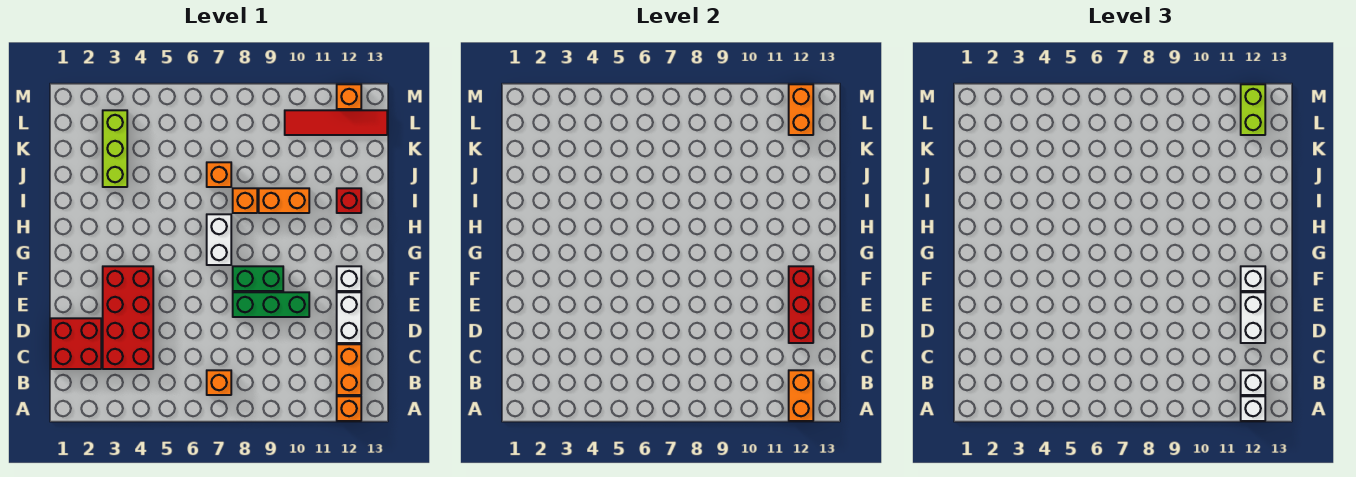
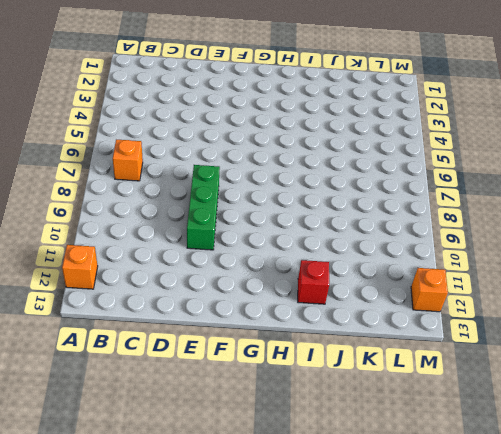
none -> orange brick B12:C12 level 1
none -> red brick C1:D2 level 1
none -> red brick C3:F4 level 1

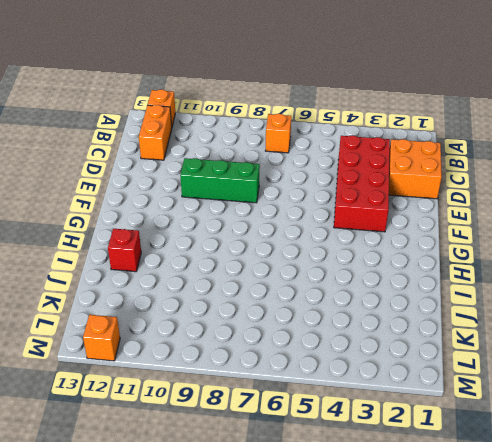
orange brick C1:D2 level 1 -> red brick C1:D2 level 1
none -> white brick D12:E12 level 1
none -> green brick F8:F9 level 1
none -> white brick F12 level 1

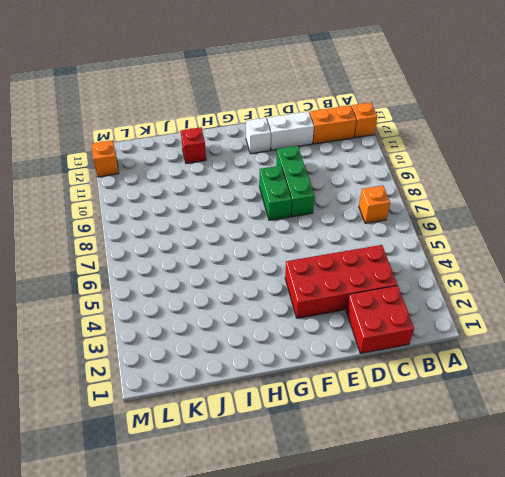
none -> white brick G7:H7 level 1
none -> orange brick I8 level 1
none -> orange brick I9:I10 level 1

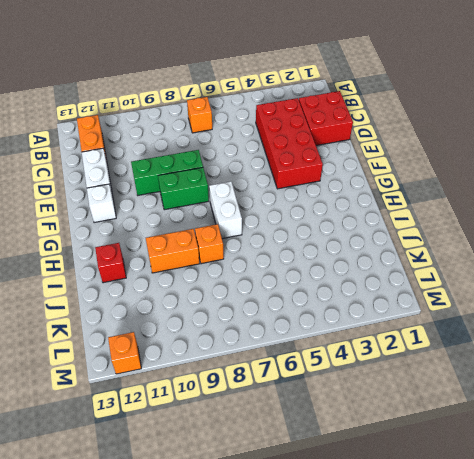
none -> orange brick A12 level 1
none -> lime brick J3:L3 level 1
none -> orange brick J7 level 1

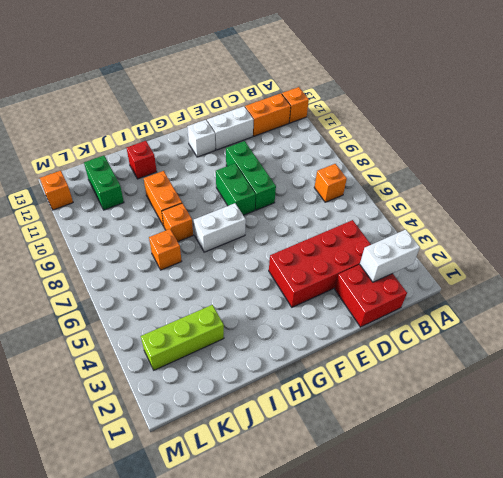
white brick B2:C2 level 2 -> white brick D12:E12 level 3
green brick K11:K12 level 1 -> none
none -> red tile L10:L13 level 1
none -> orange brick A12:B12 level 2
none -> red brick D12:F12 level 2

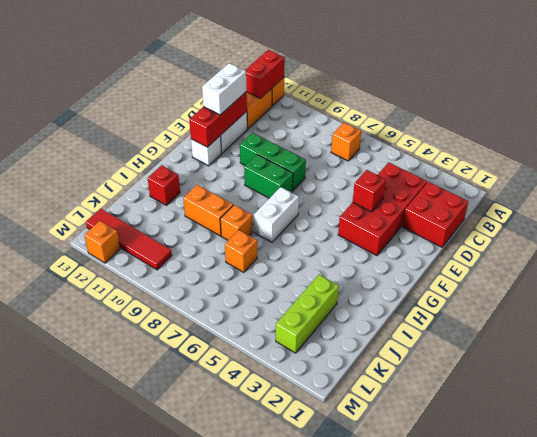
red brick A12:B12 level 2 -> orange brick A12:B12 level 2
red brick E4 level 2 -> none
none -> orange brick L12:M12 level 2
none -> white brick A12 level 3
none -> white brick B12 level 3

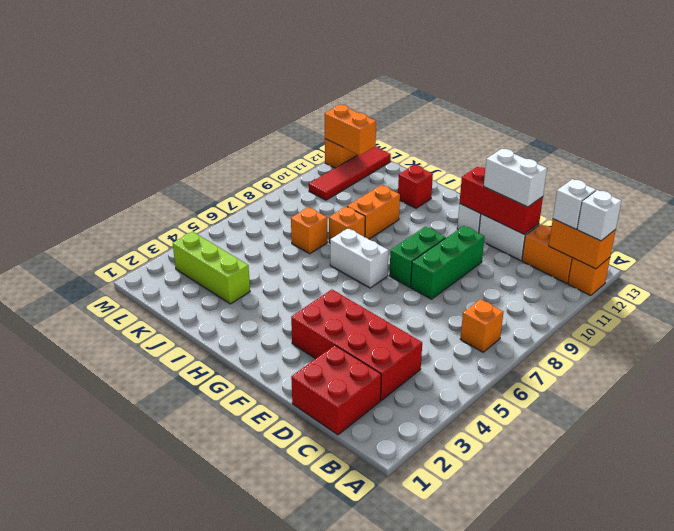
none -> white brick F12 level 3
none -> lime brick L12:M12 level 3

